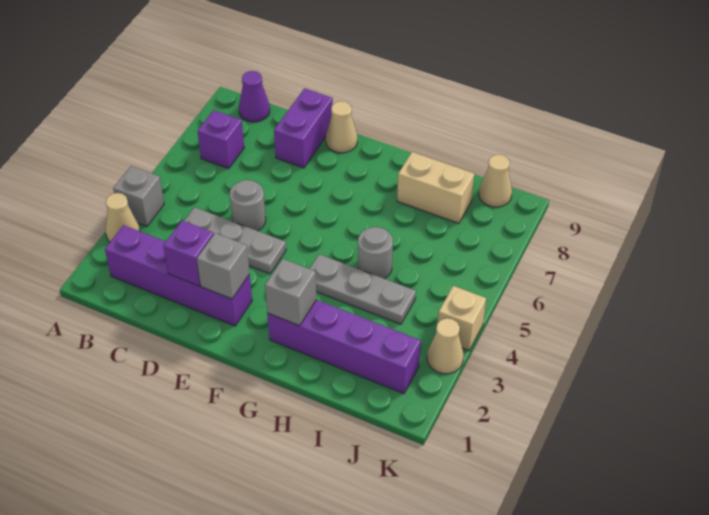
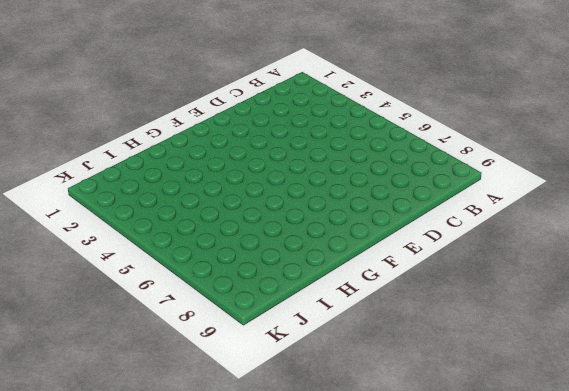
none -> tan cone A3 level 1
none -> grey brick A4 level 1
none -> purple brick B2:E2 level 1

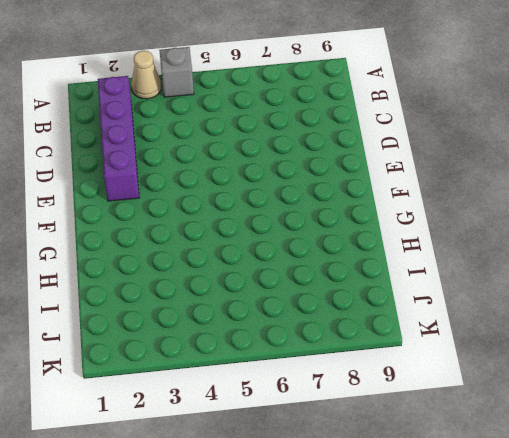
none -> purple brick B7 level 1
none -> purple cone B9 level 1
none -> grey plate C4:E4 level 1

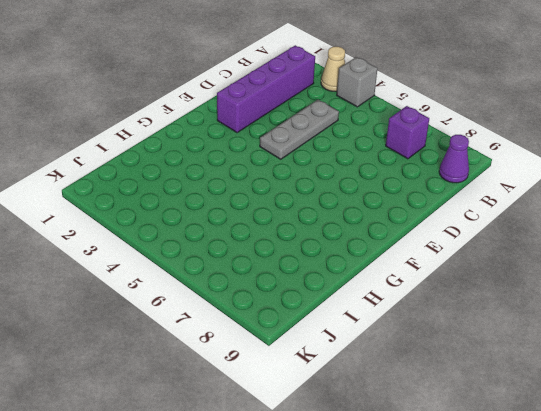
none -> grey round brick D5 level 1
none -> purple brick D8:D9 level 1
none -> tan cone E9 level 1

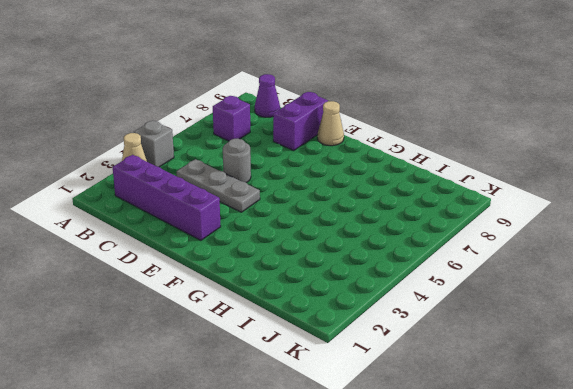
none -> purple brick G2:J2 level 1
none -> grey plate G4:I4 level 1
none -> grey round brick H5 level 1

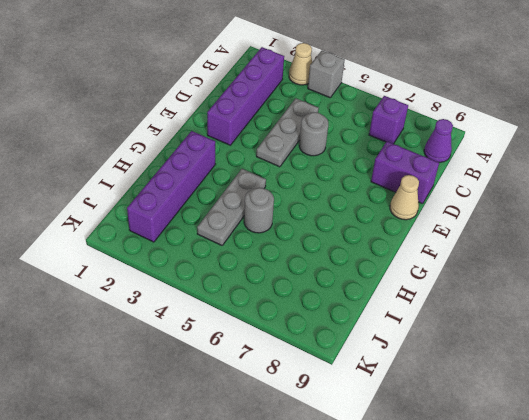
none -> tan brick H8:I8 level 1
none -> tan cone J9 level 1
none -> tan cone K3 level 1

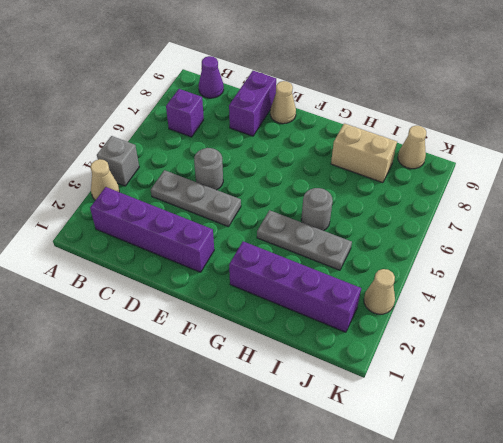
none -> tan brick K4 level 1
none -> purple brick D2 level 2
none -> grey brick E2 level 2

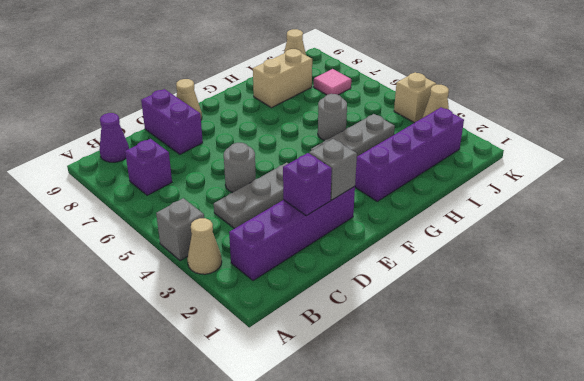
pink tile J7 level 1 -> none
none -> grey brick G2 level 2

